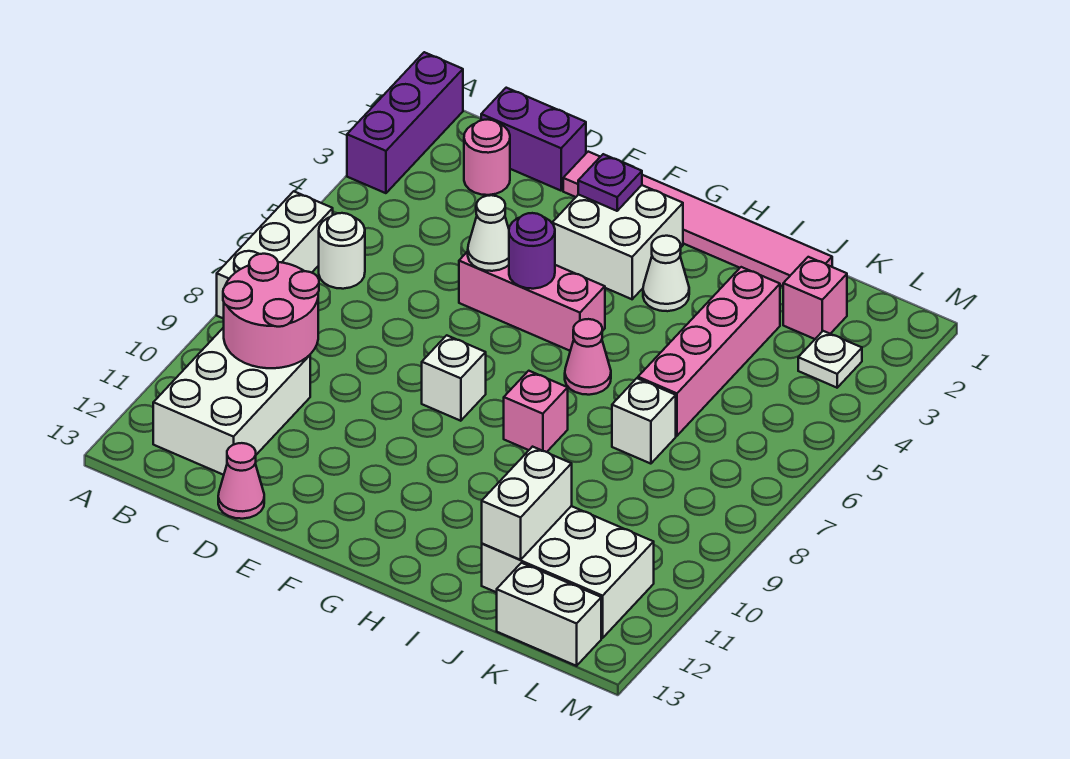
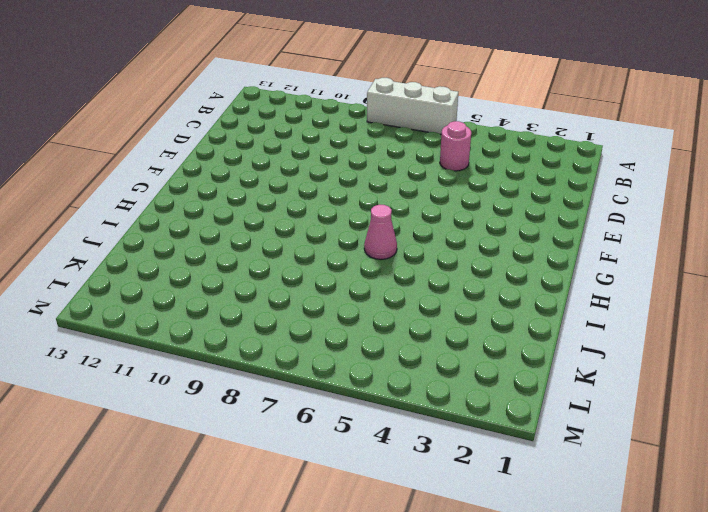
pink round brick C5 level 1 -> pink round brick C2 level 1
none -> purple brick A1:A3 level 1
none -> white round brick B6 level 1
none -> white brick B10:C12 level 1

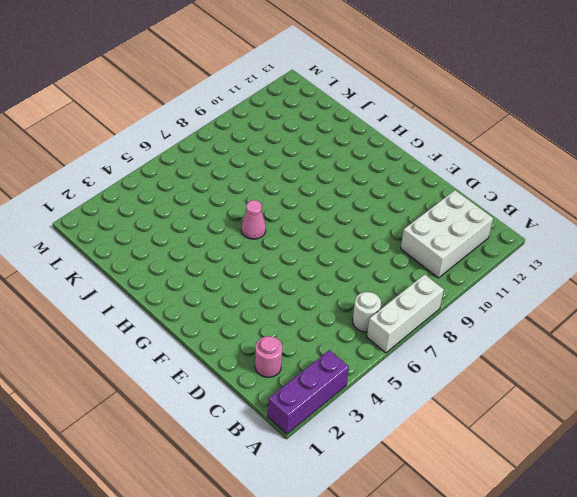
none -> purple brick C1:D1 level 1
none -> pink cone D13 level 1
none -> pink tile E1:J1 level 1

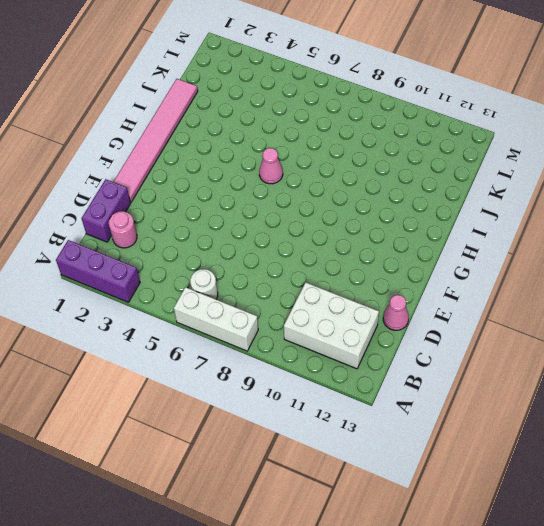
none -> pink brick E5:G5 level 1
none -> white brick F2:G3 level 1
none -> white brick F8 level 1

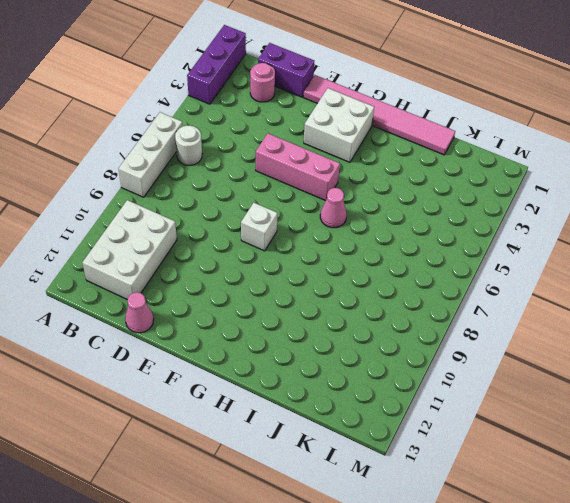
none -> white cone H3 level 1
none -> pink brick H8 level 1
none -> pink brick J3:J6 level 1

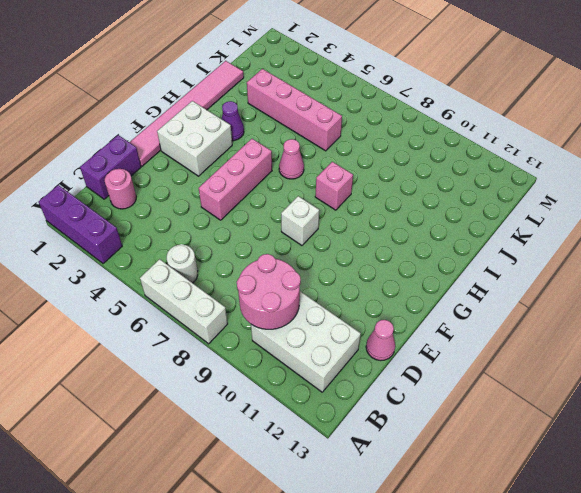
purple cone H3 level 1 -> white cone H3 level 1
none -> white brick J7 level 1
none -> white brick J11:L12 level 1
none -> pink brick K2 level 1

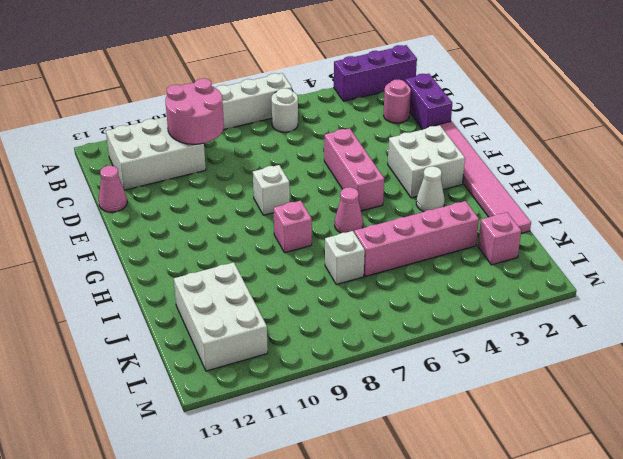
none -> white brick K13:L13 level 1
none -> white plate L3 level 1
none -> white cone E5 level 2

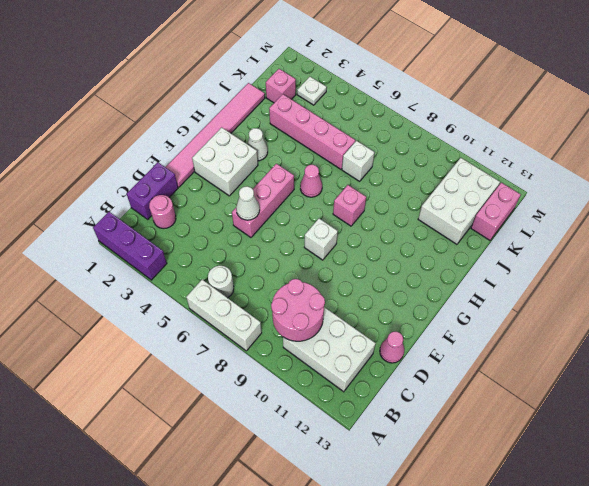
pink brick K13:L13 level 1 -> white brick K13:L13 level 1
none -> purple plate F2 level 2
none -> purple round brick F5 level 2
none -> white brick J11:J12 level 2

